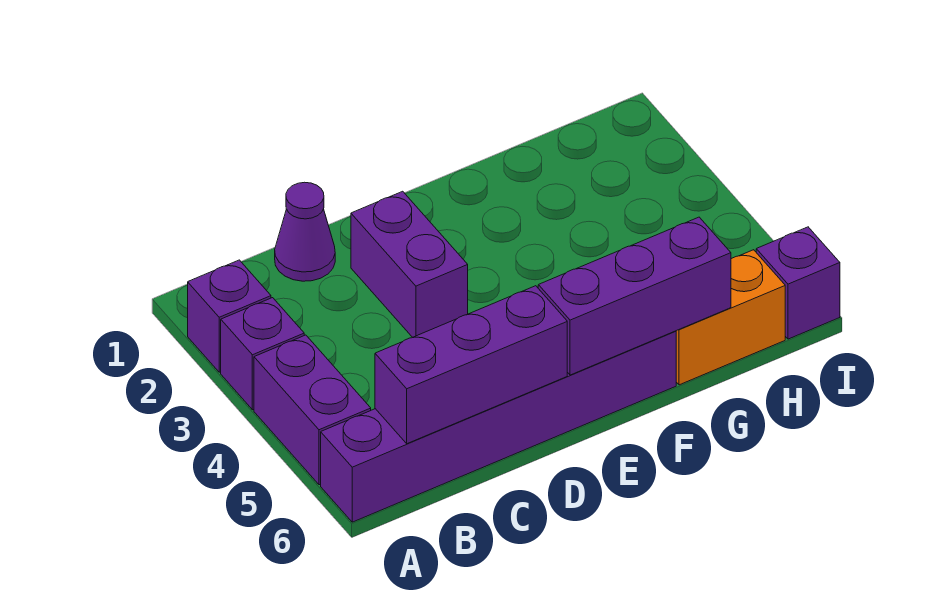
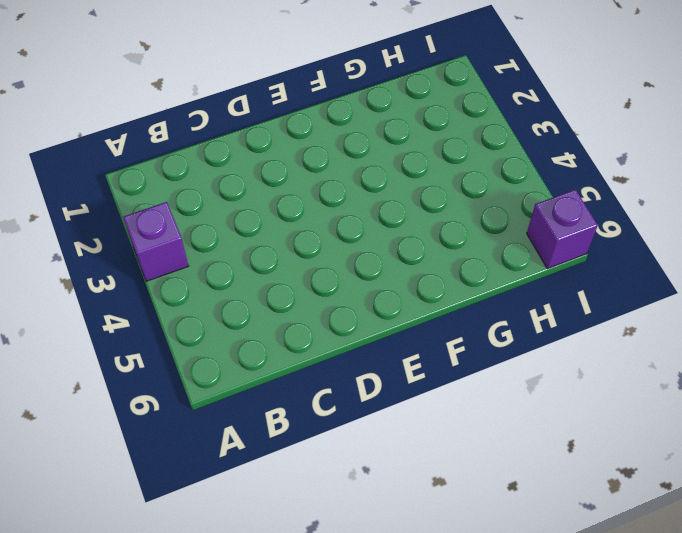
none -> purple brick A2 level 1
none -> purple brick A4:A5 level 1

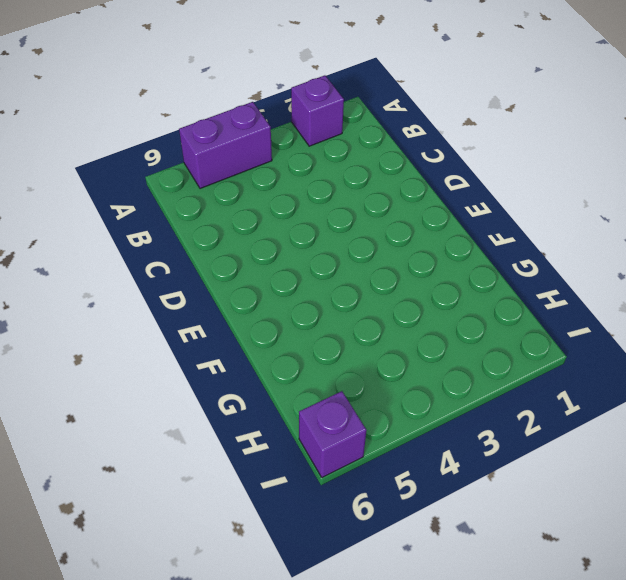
none -> purple brick A3 level 1
none -> purple brick A6:F6 level 1

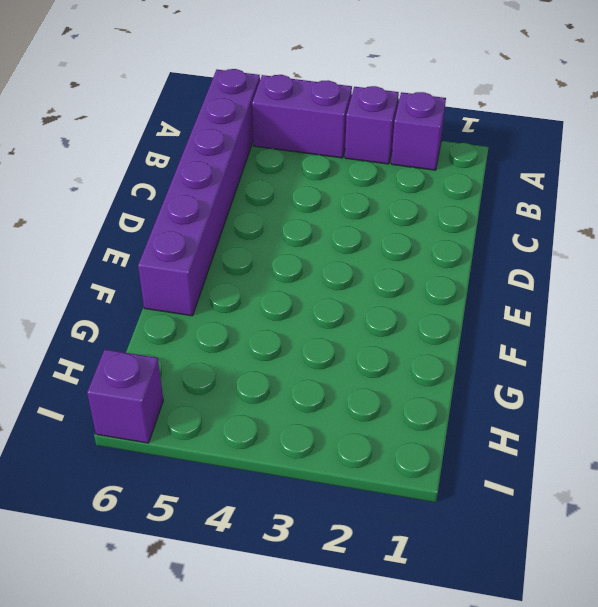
none -> purple cone C1 level 1
none -> purple brick D2:D3 level 1

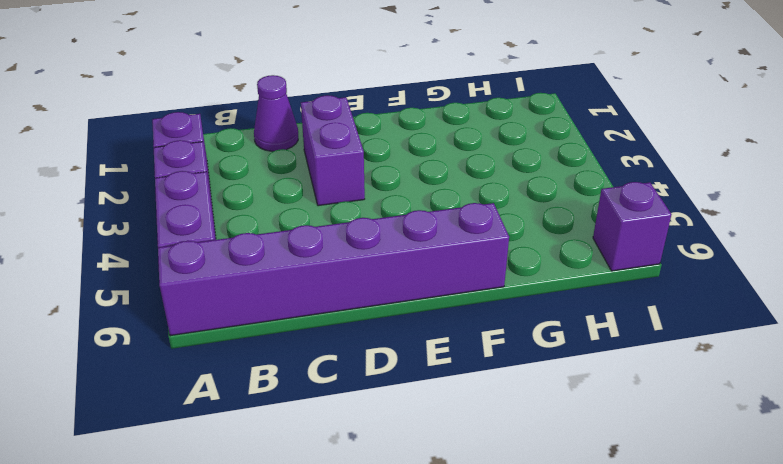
none -> orange brick G6:H6 level 1
none -> purple brick B6:D6 level 2

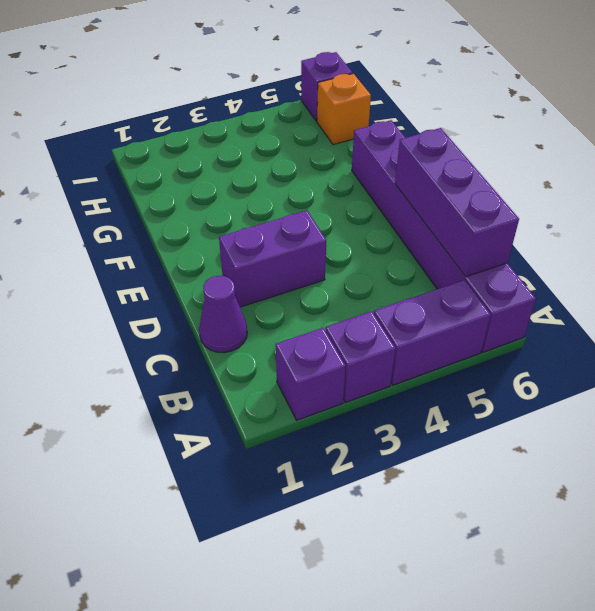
orange brick H6 level 1 -> orange brick G6:H6 level 1
none -> purple brick E6:G6 level 2

